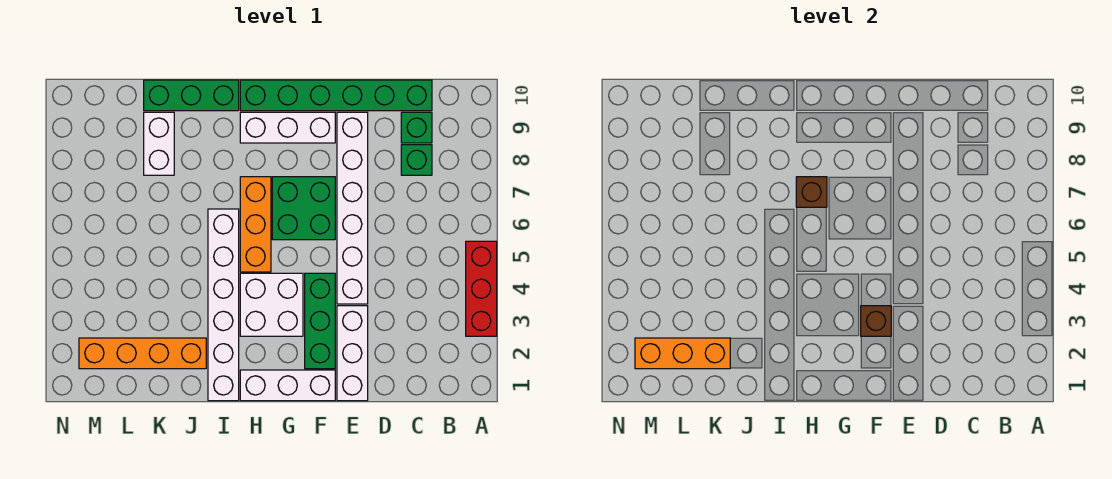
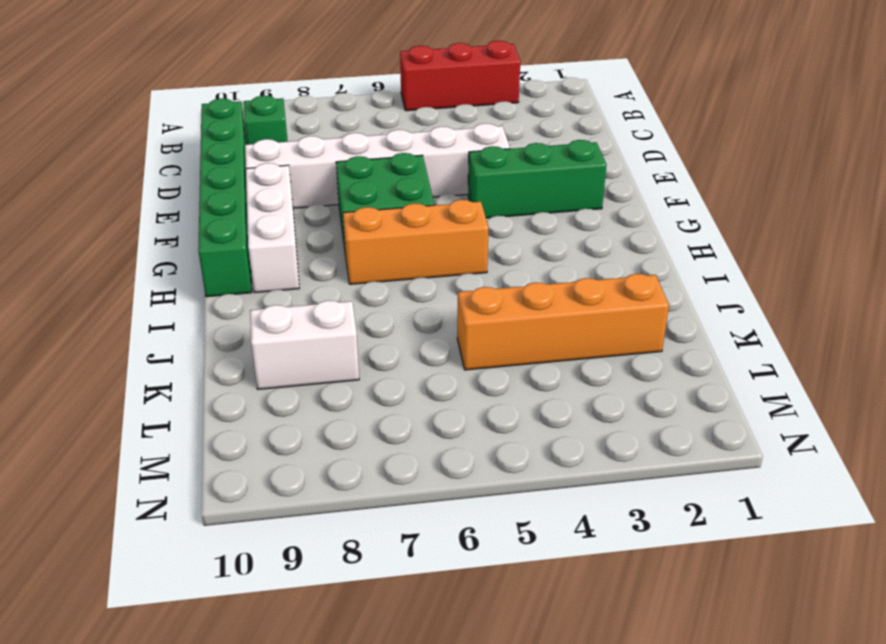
orange brick K2:K5 level 1 -> orange brick J2:M2 level 1
none -> green brick C8 level 1
none -> white brick E1:E3 level 1
none -> white brick F1:H1 level 1

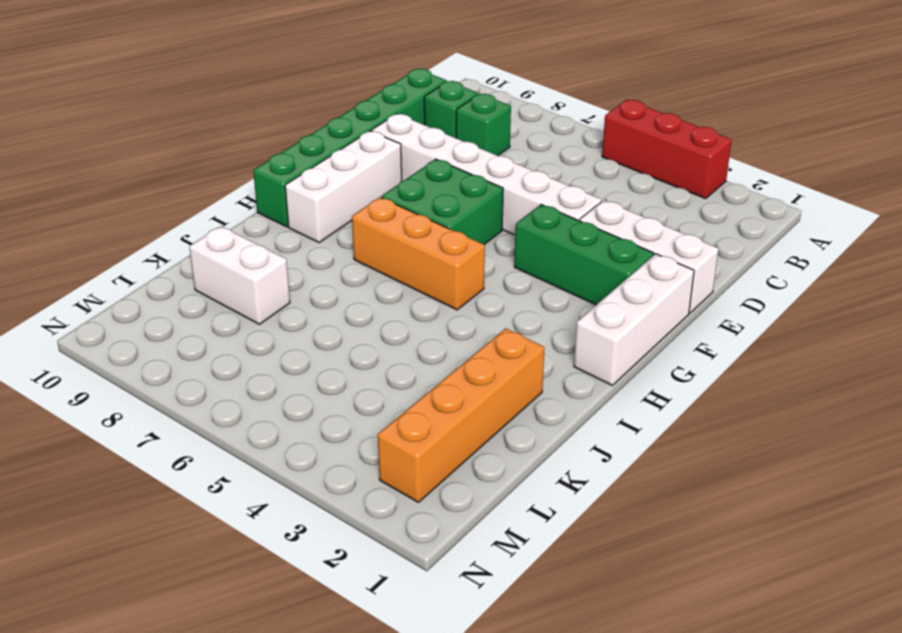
none -> white brick G3:H4 level 1
none -> white brick I1:I6 level 1
none -> green brick I10:K10 level 1

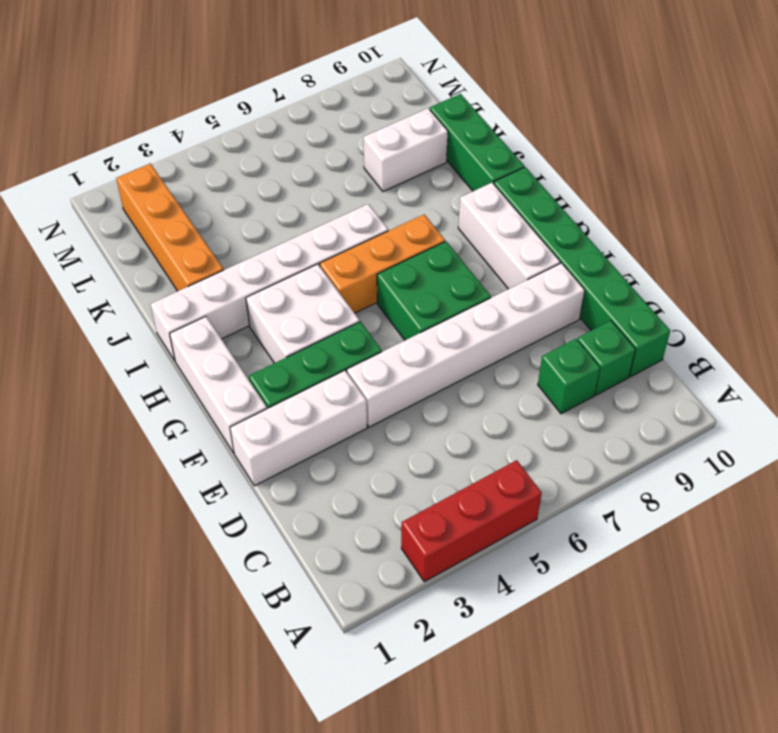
none -> brown brick F3 level 2
none -> brown brick H7 level 2
none -> orange brick K2:M2 level 2

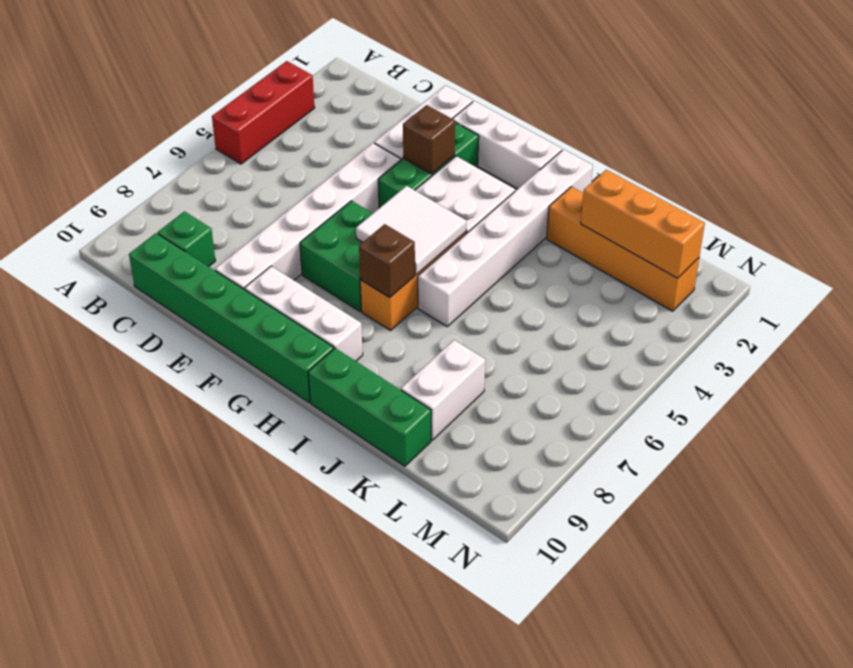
white tile G5:H6 level 2 -> none
none -> green brick C8 level 1

